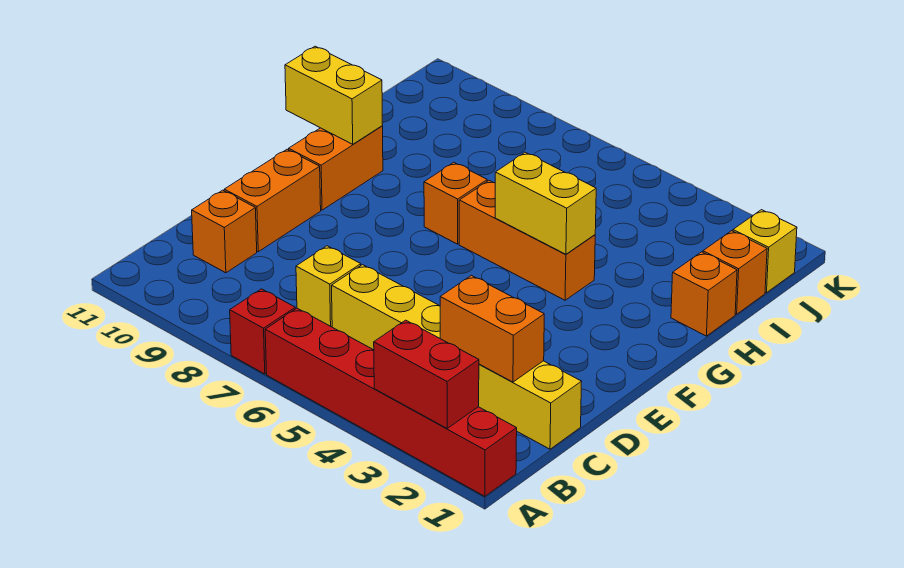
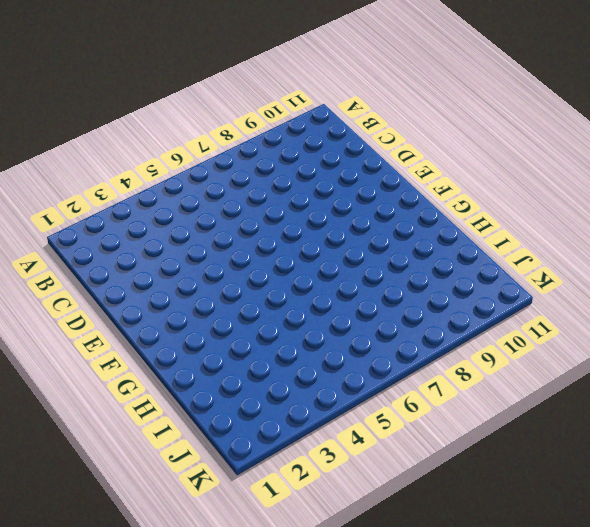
none -> red brick A1:A6 level 1
none -> red brick A7 level 1
none -> yellow brick C1:C6 level 1

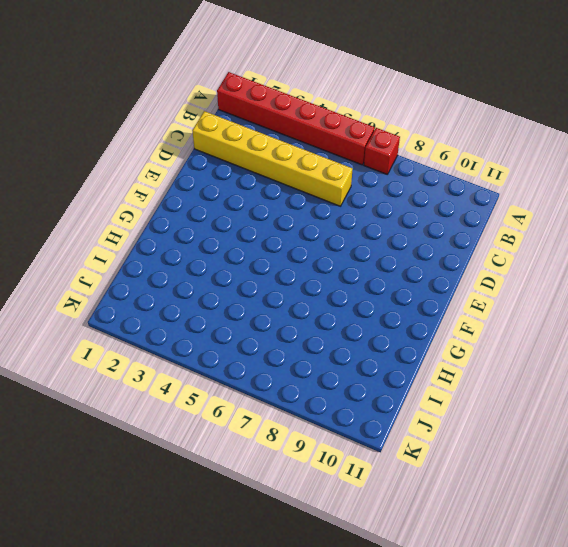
none -> yellow brick C7 level 1
none -> orange brick C10 level 1
none -> orange brick D10:E10 level 1

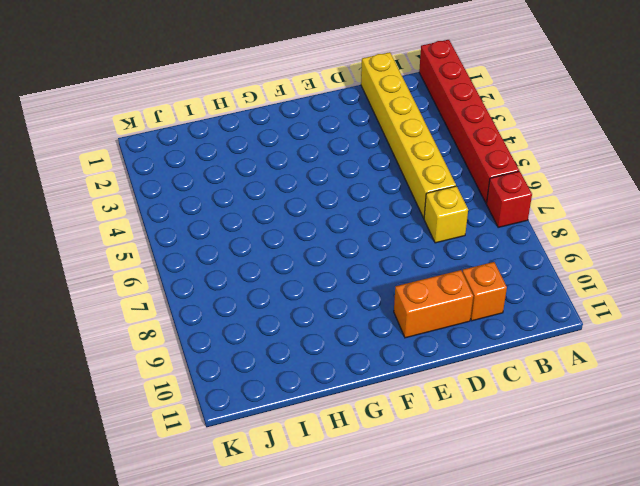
none -> orange brick F10:G10 level 1
none -> orange brick G4:G6 level 1
none -> orange brick G7 level 1

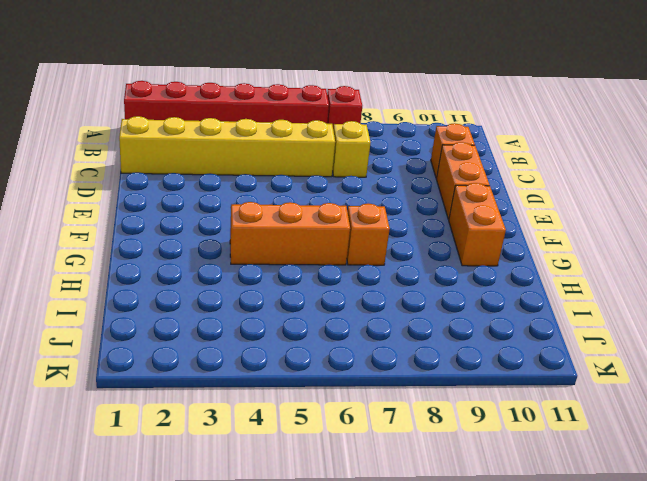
none -> orange brick H1 level 1
none -> orange brick I1 level 1
none -> yellow brick J1 level 1

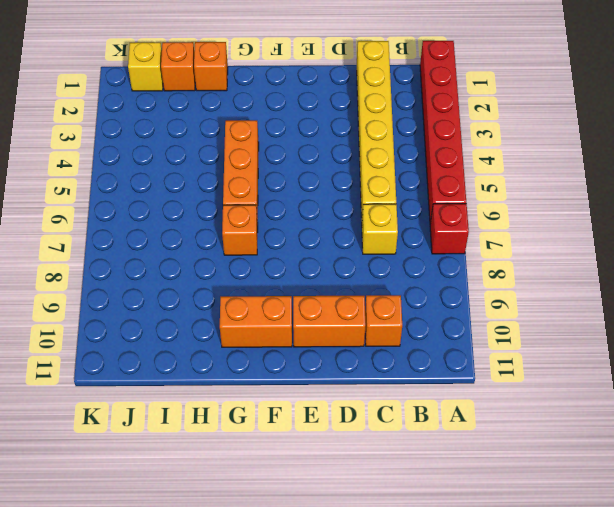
none -> red brick A2:A3 level 2
none -> orange brick C2:C3 level 2
none -> yellow brick G4:G5 level 2

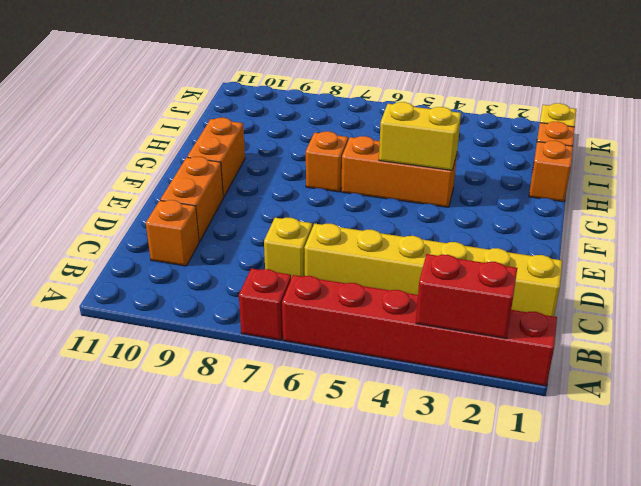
none -> orange brick C2:C3 level 2
none -> yellow brick G10:G11 level 2

